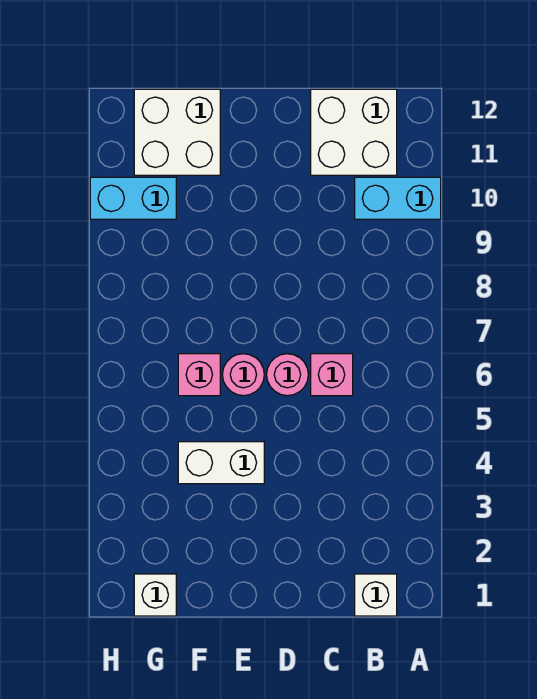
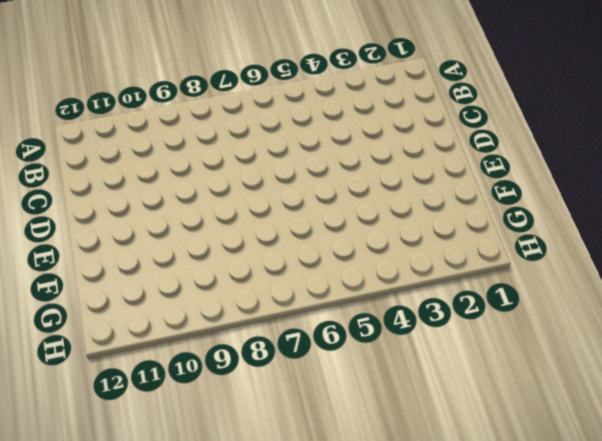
none -> cyan brick A10:B10 level 1
none -> white brick B1 level 1

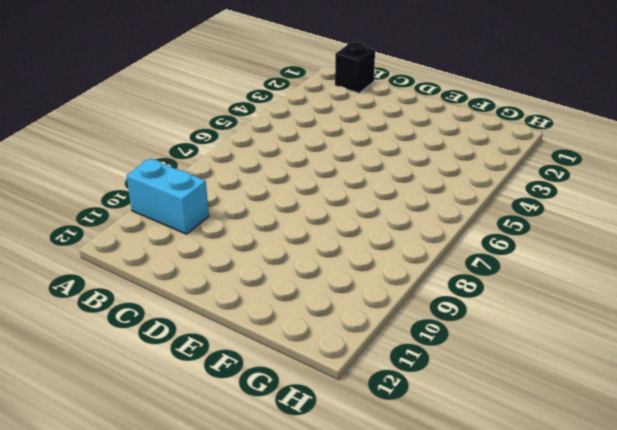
black brick B1 level 1 -> white brick B1 level 1
none -> white brick B11:C12 level 1
none -> pink brick C6 level 1

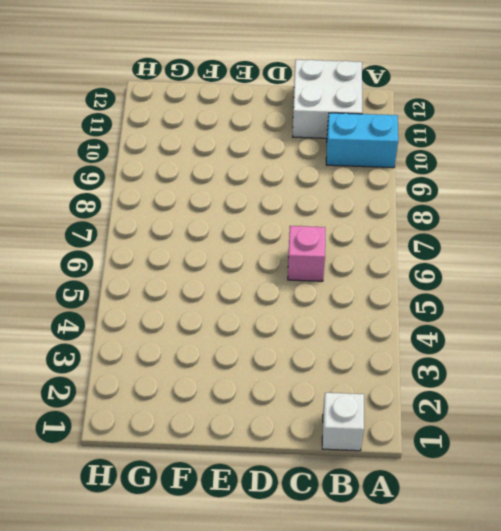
none -> pink round brick D6 level 1
none -> white brick E4:F4 level 1

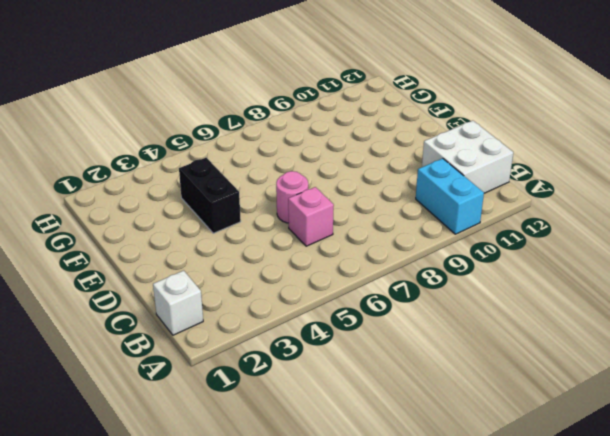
black brick E4:F4 level 1 -> white brick E4:F4 level 1
none -> pink round brick E6 level 1
none -> pink brick F6 level 1

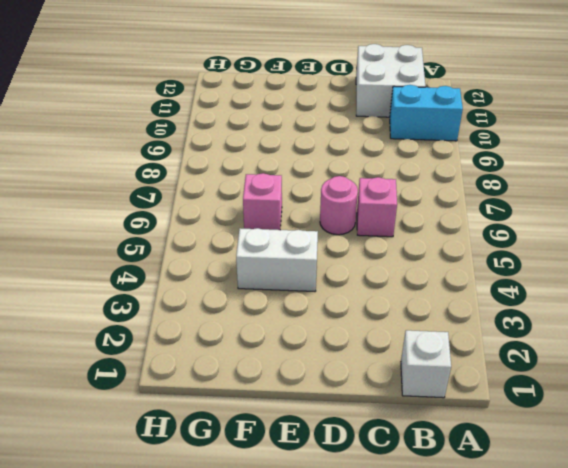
none -> pink round brick E6 level 1
none -> white brick F11:G12 level 1

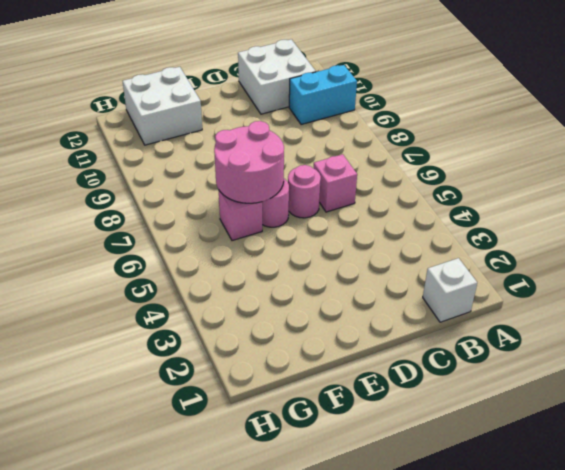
pink round brick E6:F7 level 2 -> none
none -> white brick E4:F4 level 1
none -> white brick G1 level 1

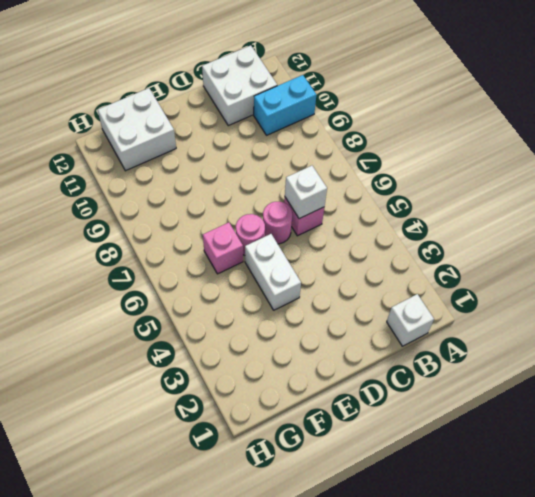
white brick C6 level 2 -> white brick G1 level 1
white brick E4:E5 level 1 -> white brick E4:F4 level 1
none -> cyan brick G10:H10 level 1

